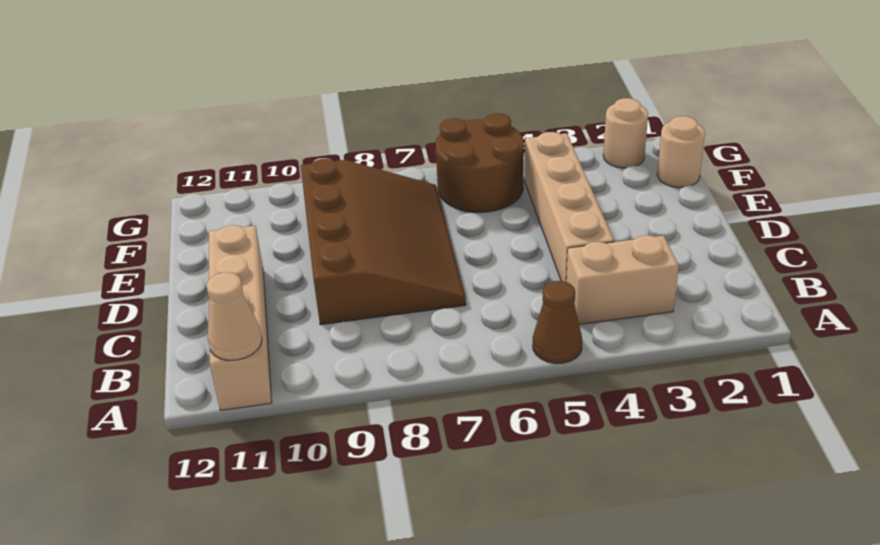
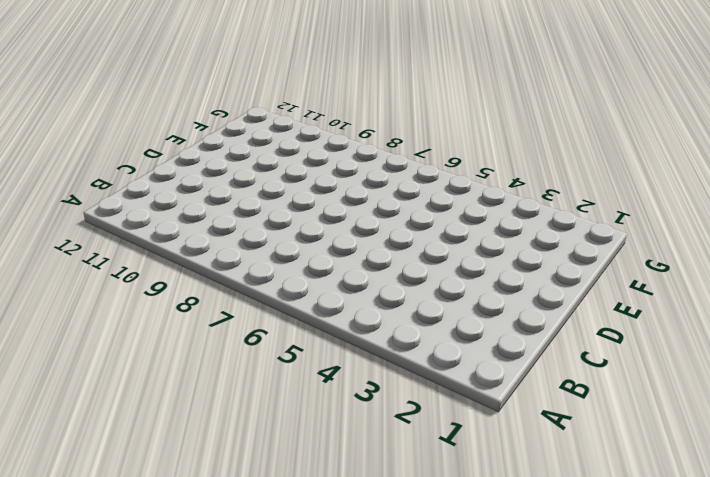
none -> brown cone A5 level 1
none -> tan brick A11:D11 level 1

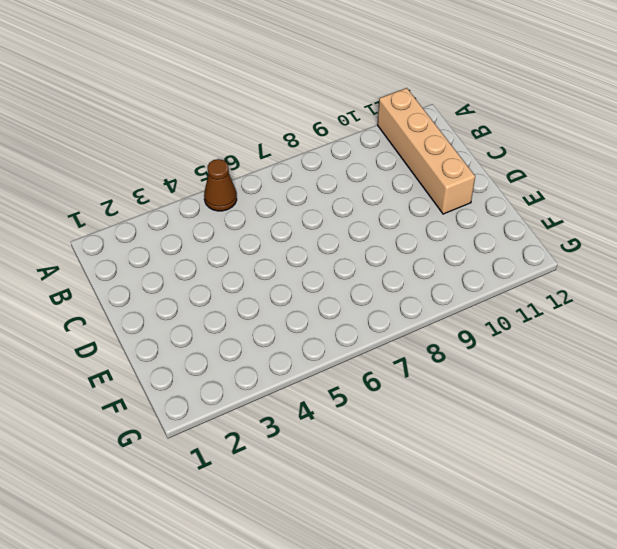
none -> tan brick B3:B4 level 1
none -> tan brick C4:F4 level 1

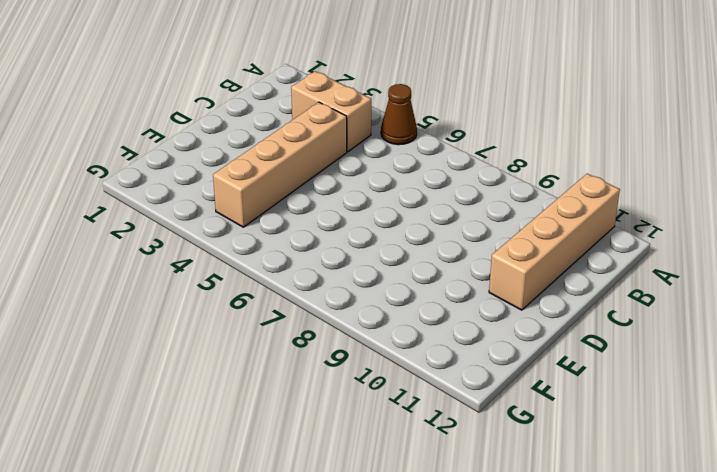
none -> brown slope C7:F9 level 1 top 9
none -> tan round brick F1 level 1

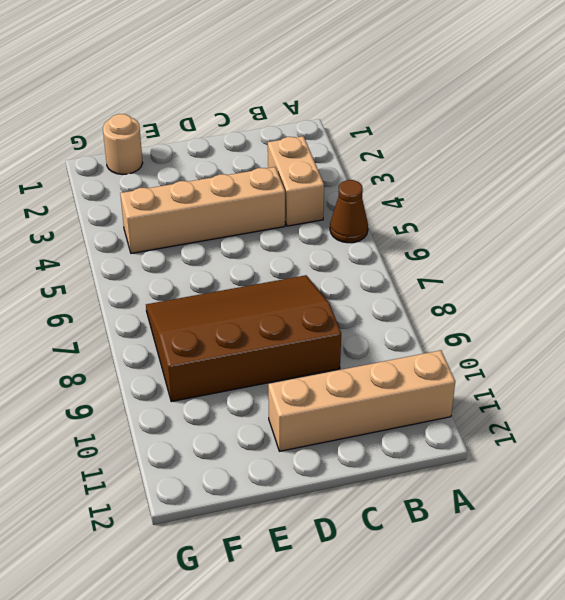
none -> brown round brick F5:G6 level 1
none -> tan round brick G2 level 1

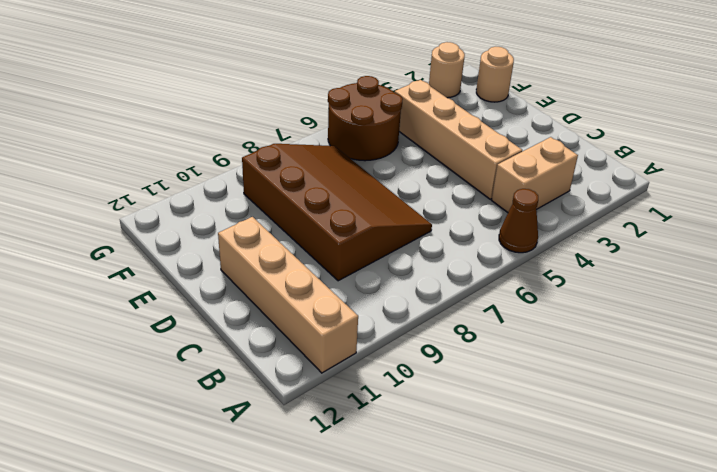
none -> tan cone A11 level 2

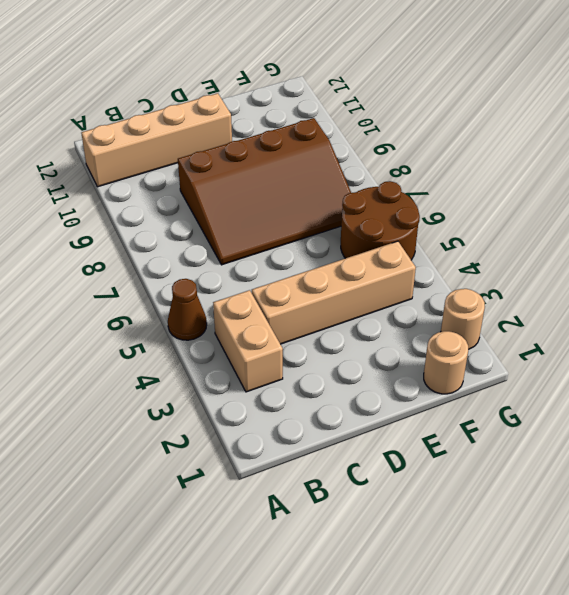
none -> tan cone A11 level 2

